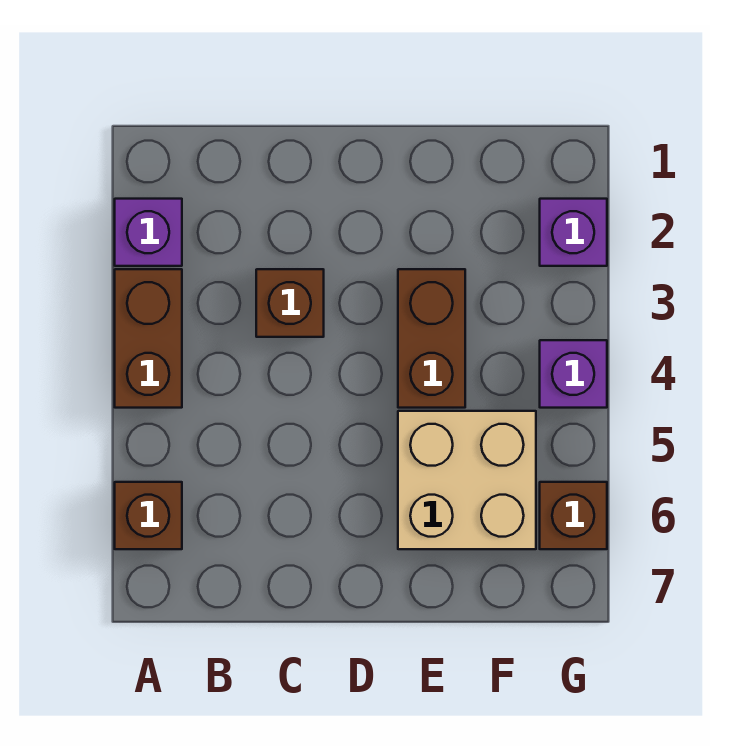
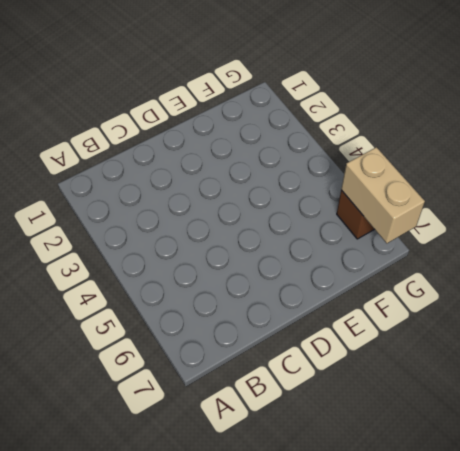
tan brick G6:G7 level 2 -> none
none -> purple brick A2 level 1
none -> brown brick A3:A4 level 1

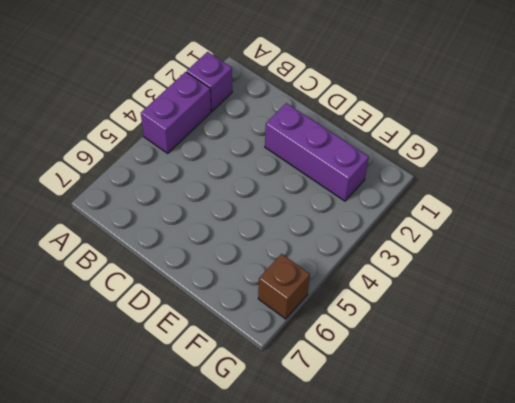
purple brick A3:A4 level 1 -> brown brick A3:A4 level 1
purple brick D2:F2 level 1 -> none
none -> brown brick A6 level 1
none -> brown brick C3 level 1

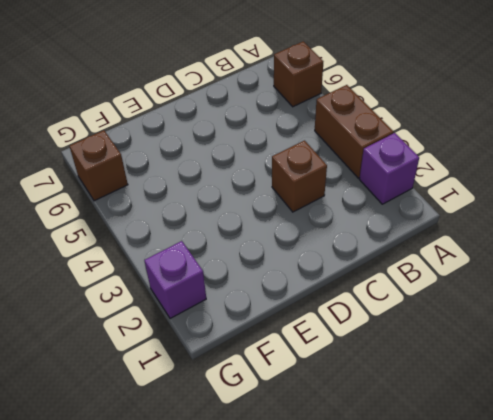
none -> brown brick E3:E4 level 1
none -> tan brick E5:F6 level 1

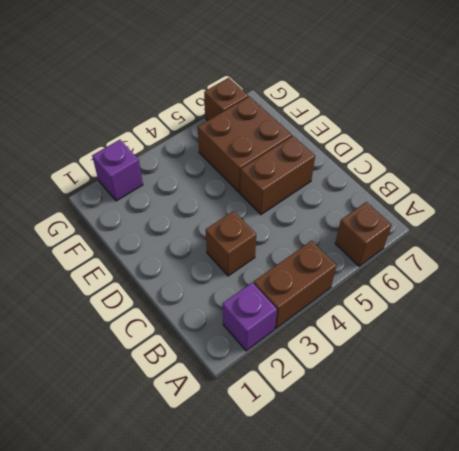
brown brick D5:D6 level 1 -> brown brick E3:E4 level 1
brown brick E5:F6 level 1 -> tan brick E5:F6 level 1
none -> purple brick G4 level 1

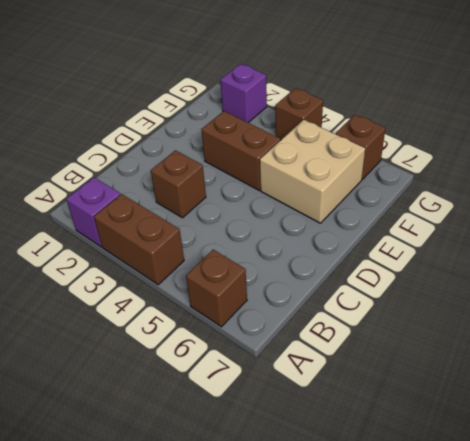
brown brick G4 level 1 -> purple brick G4 level 1

